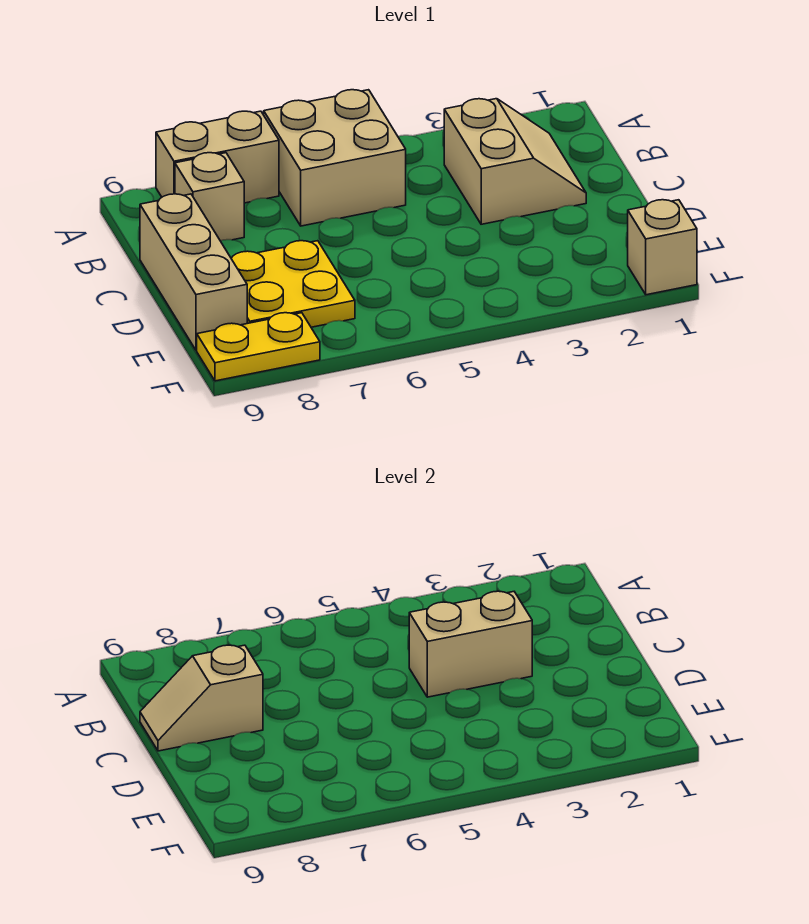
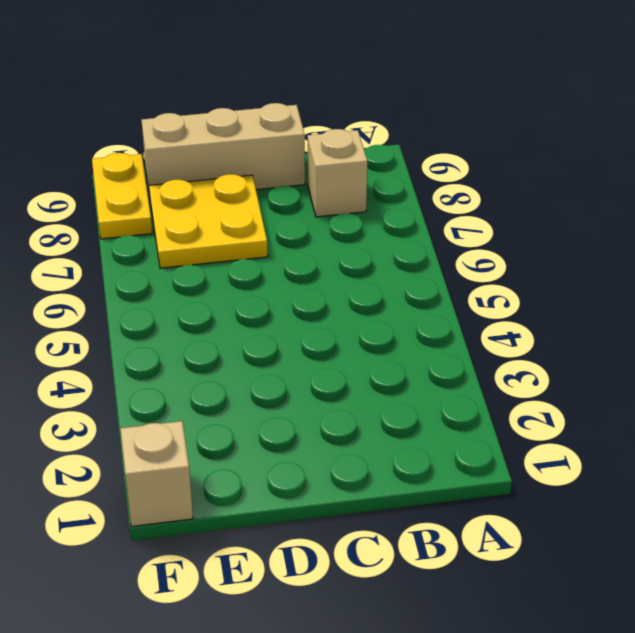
none -> tan brick A5:B6 level 1
none -> tan brick A7:A8 level 1

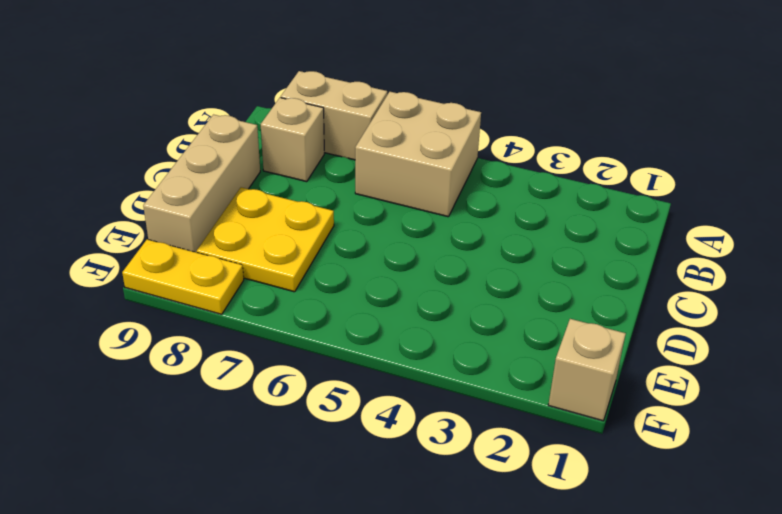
none -> tan slope B2:C3 level 1 top 3
none -> tan brick C3:C4 level 2

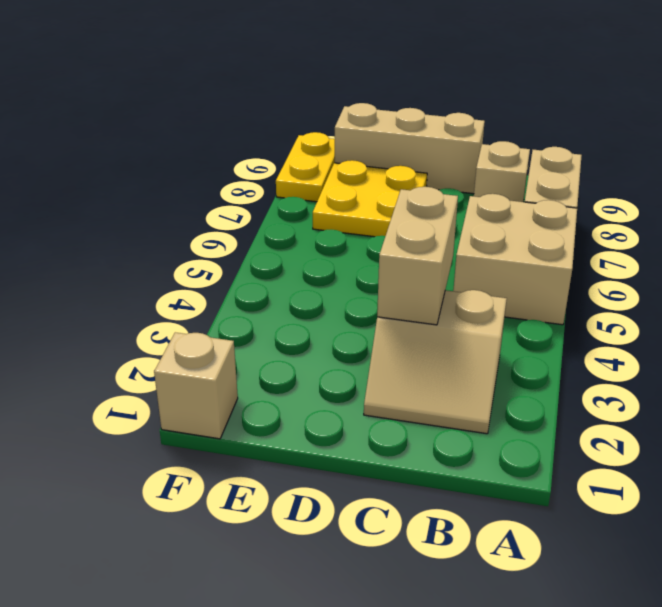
none -> tan slope C8:C9 level 2 top 8

